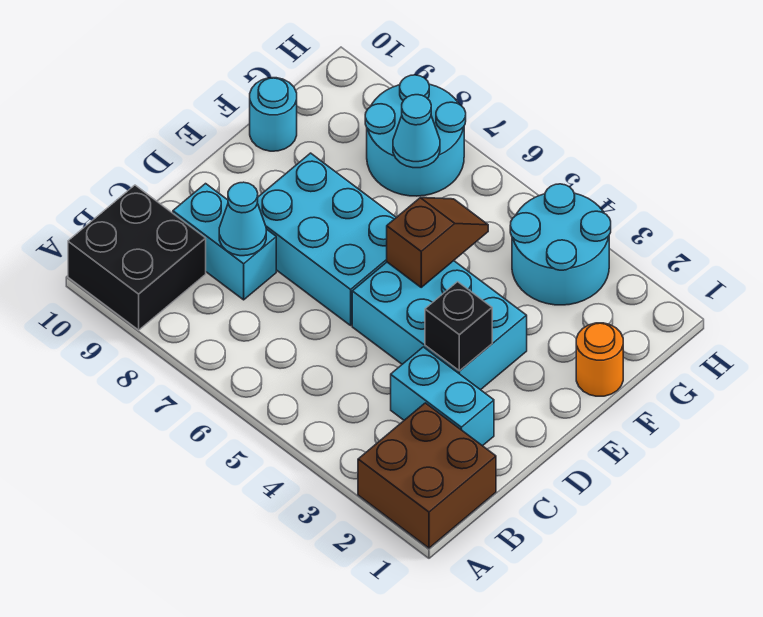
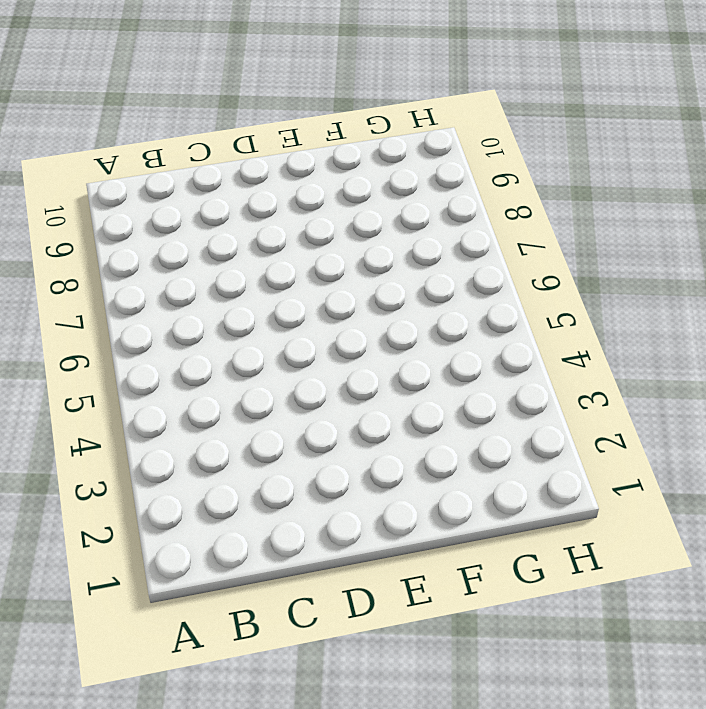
none -> brown brick A1:B2 level 1
none -> black brick A9:B10 level 1
none -> cyan brick C2:C3 level 1

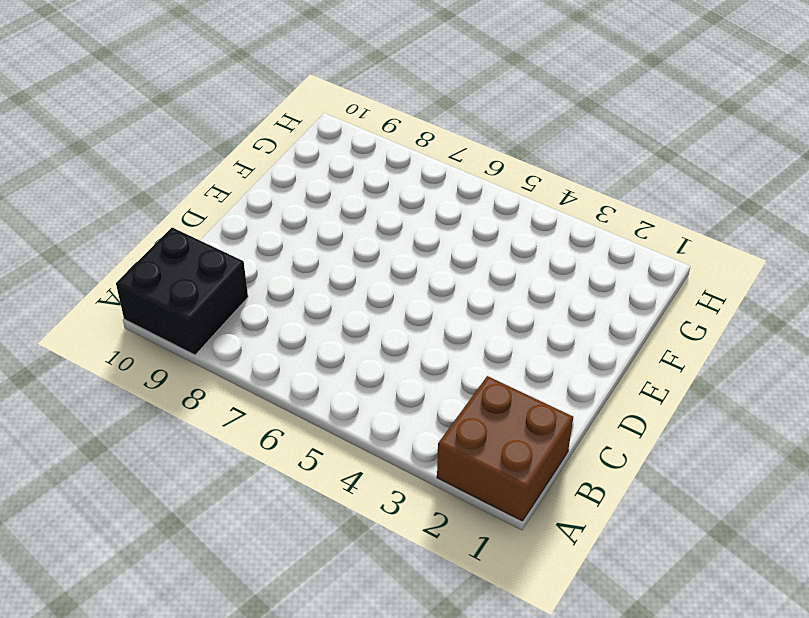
none -> cyan brick C2:C3 level 1
none -> cyan brick C8:C9 level 1
none -> cyan brick D3:E5 level 1

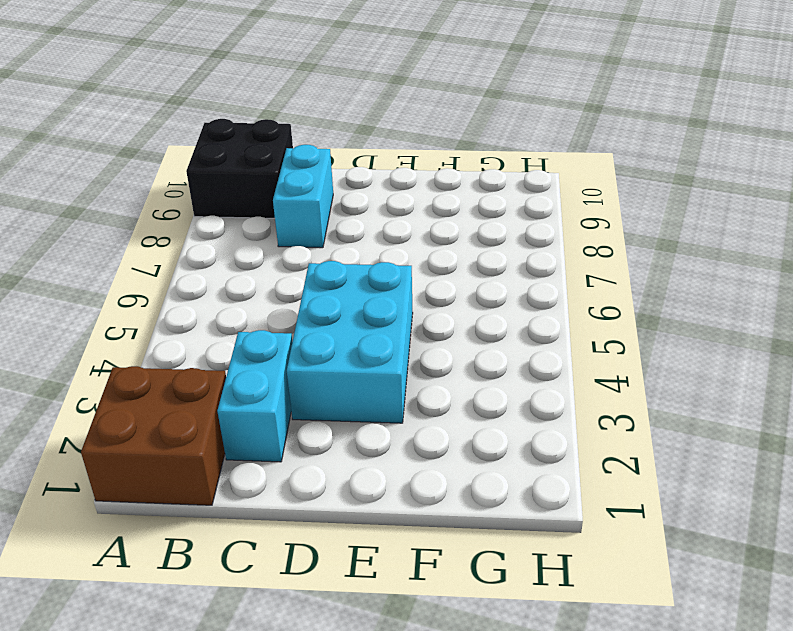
none -> cyan brick D6:E8 level 1
none -> orange round brick F1 level 1
none -> cyan round brick F10 level 1

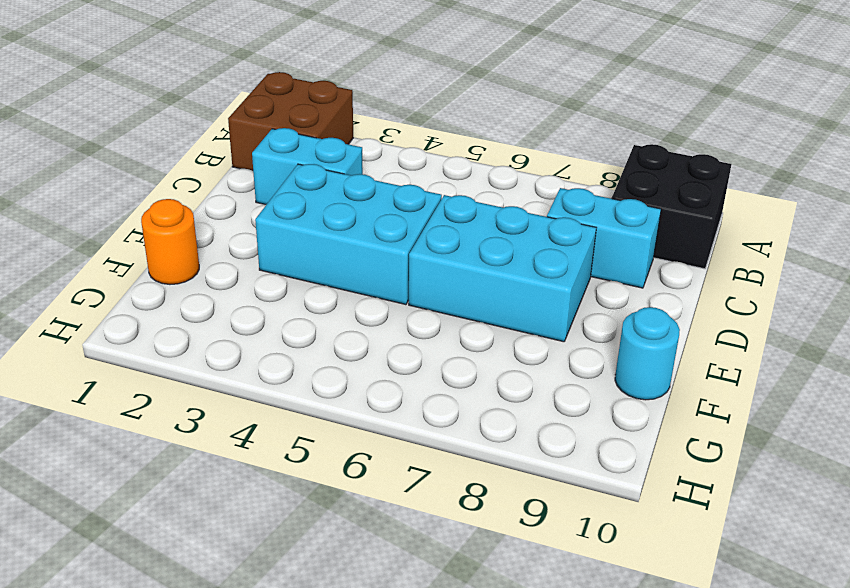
none -> cyan round brick G3:H4 level 1
none -> cyan round brick G7:H8 level 1
none -> cyan cone C8 level 2

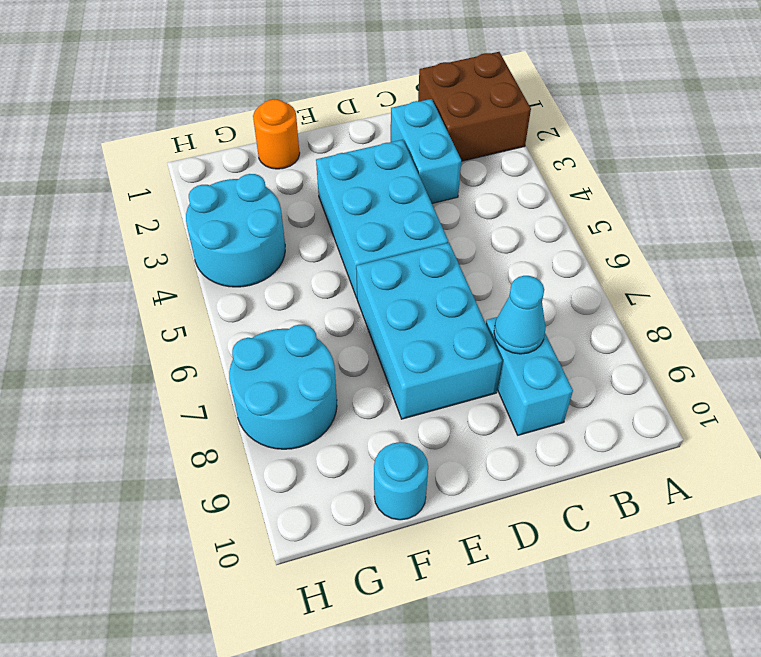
none -> black brick A9:B10 level 1
none -> black brick D3 level 2
none -> brown slope E5:F5 level 2 top E

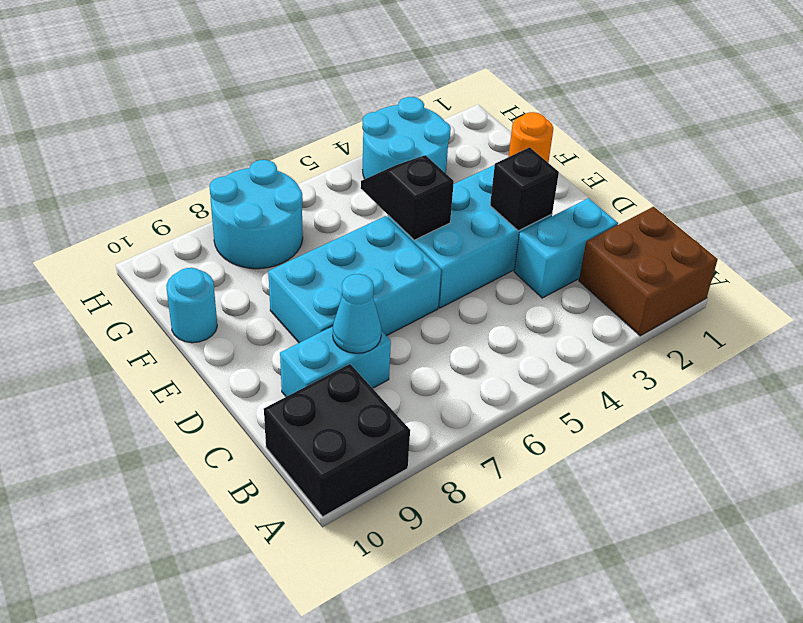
black slope E5:F5 level 2 top E -> brown slope E5:F5 level 2 top E
none -> cyan cone G7 level 2

